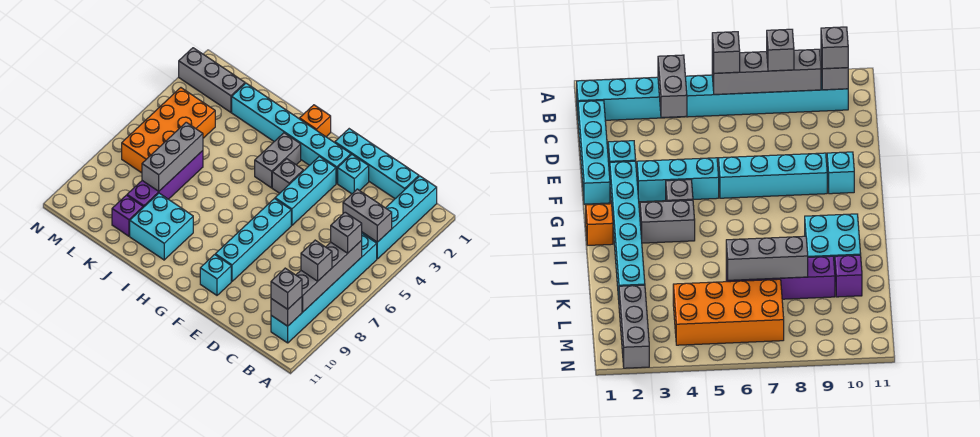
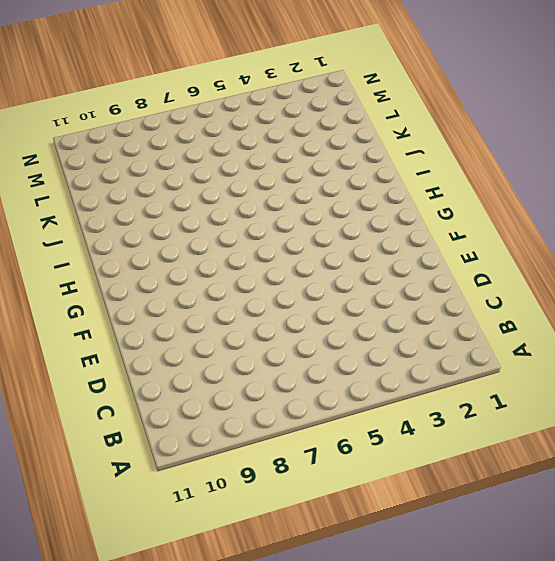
none -> cyan brick B1:B4 level 1
none -> cyan brick B5:B10 level 1
none -> cyan brick C1:F1 level 1

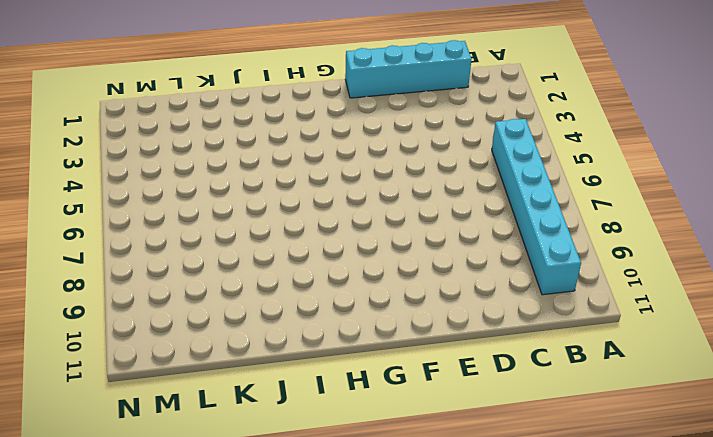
none -> cyan brick B1:B4 level 1
none -> cyan brick E2 level 1
none -> cyan brick F2:K2 level 1

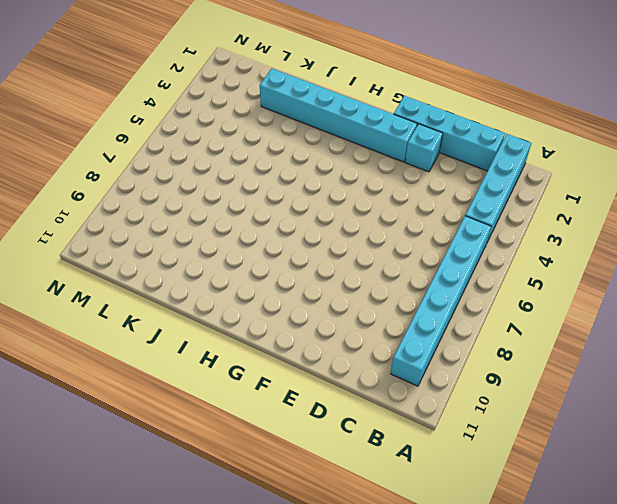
none -> cyan brick F3:F5 level 1
none -> cyan brick F6:F9 level 1
none -> cyan brick F10 level 1

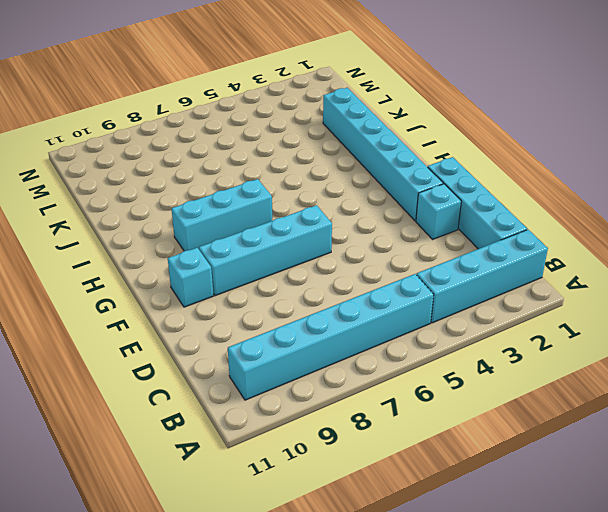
cyan brick H7:H9 level 1 -> cyan brick F3:F5 level 1
none -> grey brick G4 level 1
none -> orange brick H1 level 1
none -> grey brick H3:H4 level 1

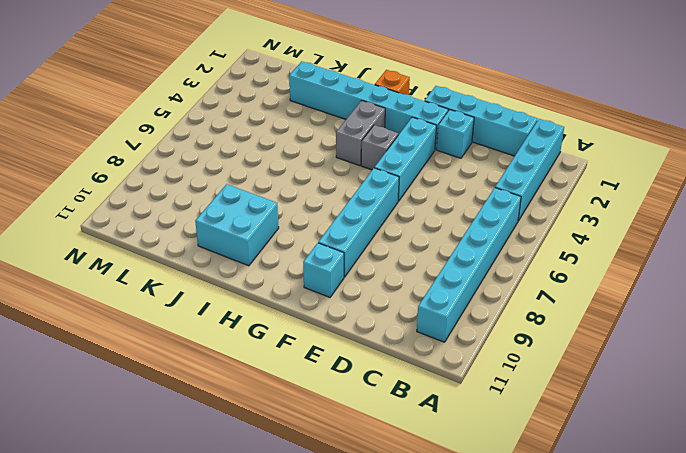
none -> purple brick K6:K9 level 1
none -> purple brick K10 level 1
none -> grey brick L2:N2 level 1

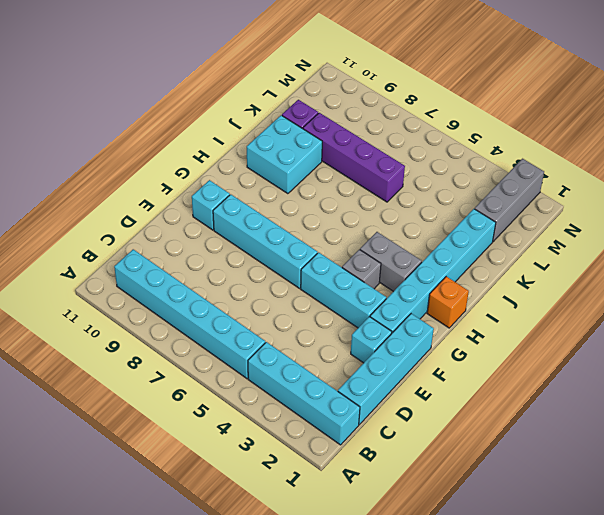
none -> orange brick L4:M7 level 1
none -> grey brick B4:C4 level 2
none -> grey brick B6:B9 level 2

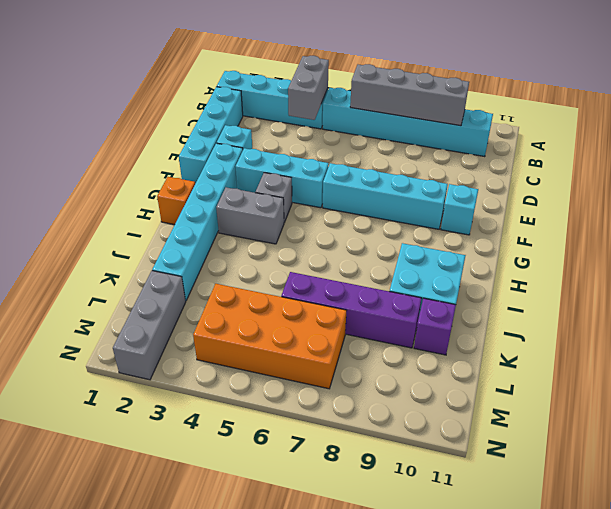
none -> grey brick B10 level 2
none -> grey brick K6:K8 level 2
none -> grey brick B6 level 3

